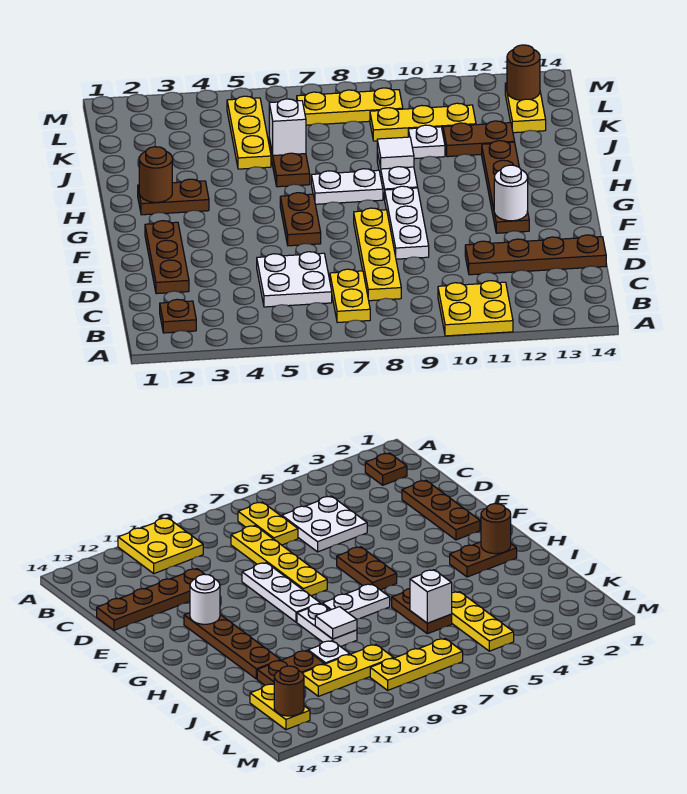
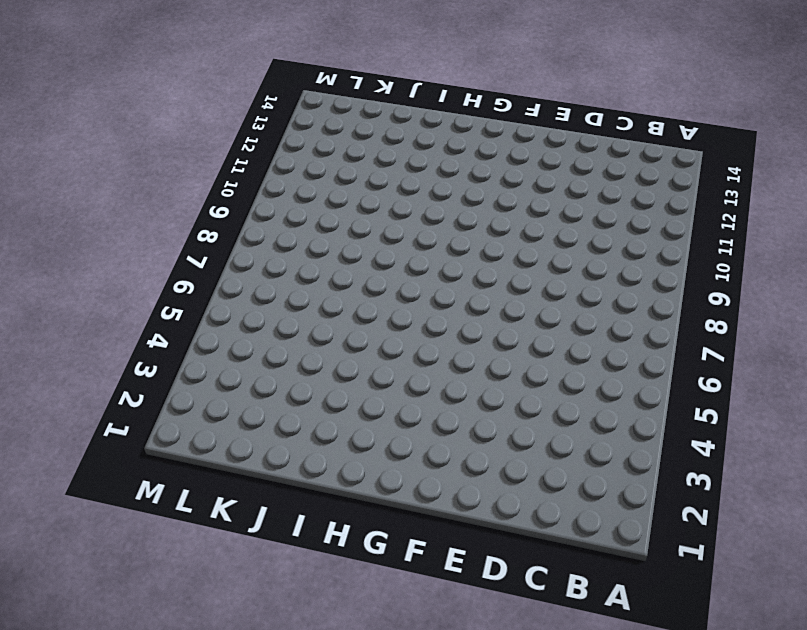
none -> yellow plate A10:B11 level 1
none -> brown plate B2 level 1
none -> yellow plate B7:C7 level 1

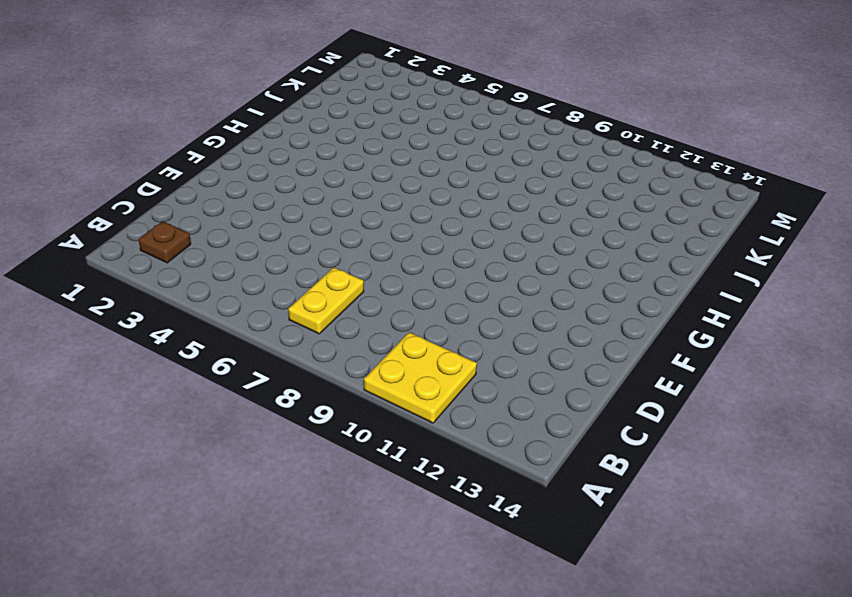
none -> white plate C5:D6 level 1
none -> yellow plate C8:F8 level 1
none -> brown plate D2:F2 level 1

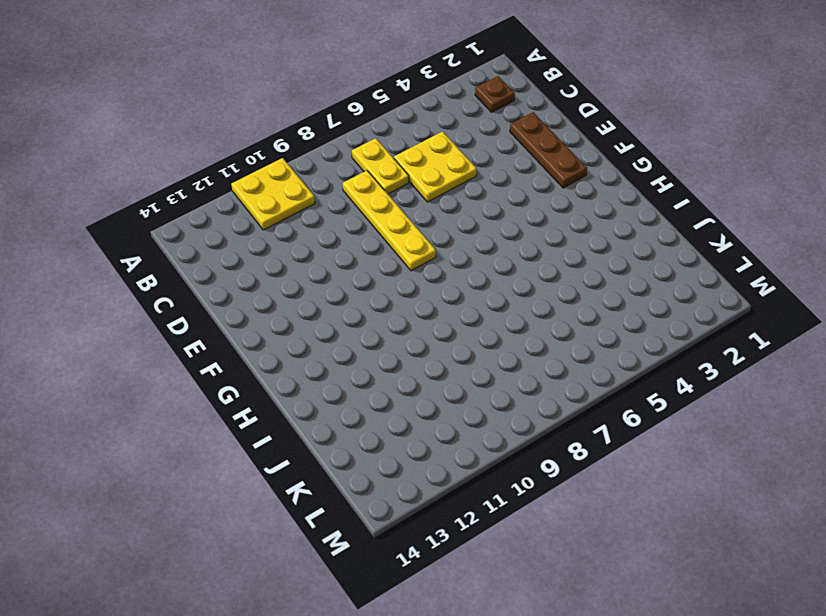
yellow plate C5:D6 level 1 -> white plate C5:D6 level 1
none -> brown plate D11:D14 level 1
none -> white plate E9:G9 level 1
none -> brown plate F6:G6 level 1

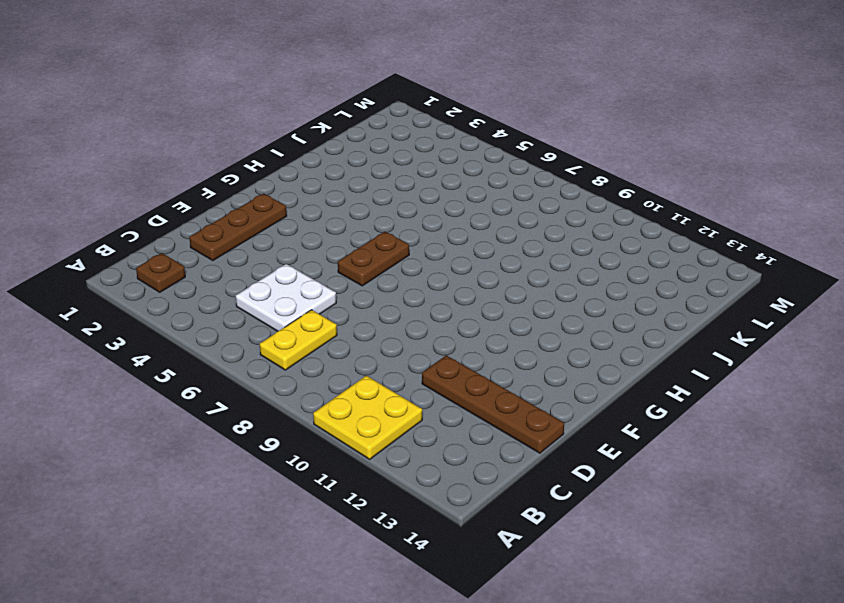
none -> yellow plate C8:F8 level 1
none -> white plate E9:G9 level 1
none -> brown plate F12:I12 level 1

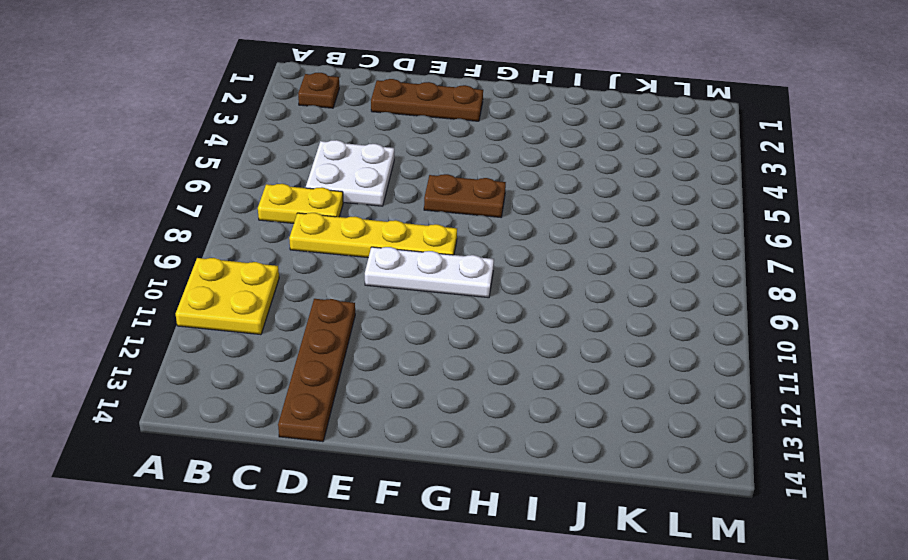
none -> brown plate F12:I12 level 1
none -> brown plate H2:H3 level 1
none -> white plate H7:H8 level 1

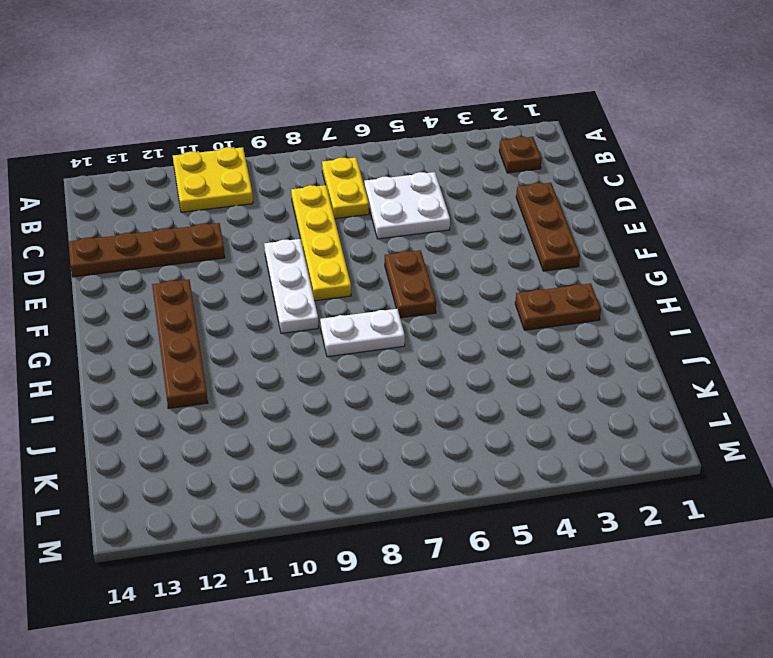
none -> white plate H9:I9 level 1
none -> brown plate I6:J6 level 1
none -> yellow plate J5:L5 level 1

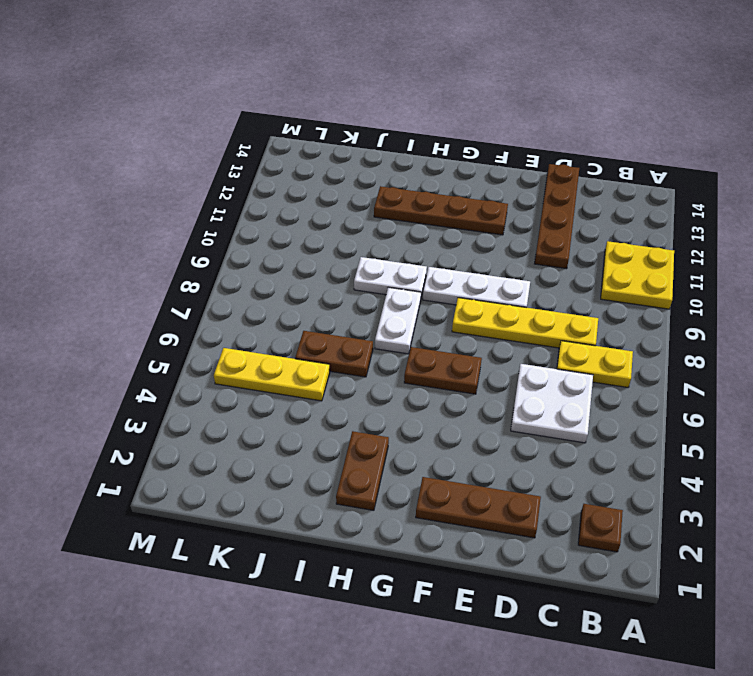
none -> white plate J10 level 1
none -> brown plate J11:J12 level 1
none -> yellow plate K9:K11 level 1

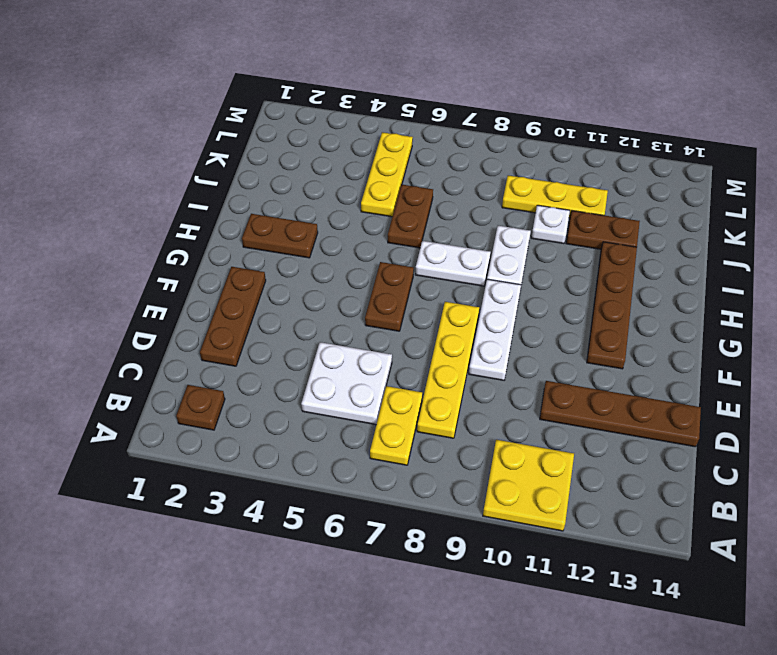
none -> yellow plate K13:L13 level 1
none -> yellow plate L7:L9 level 1
none -> white round brick F12 level 2

